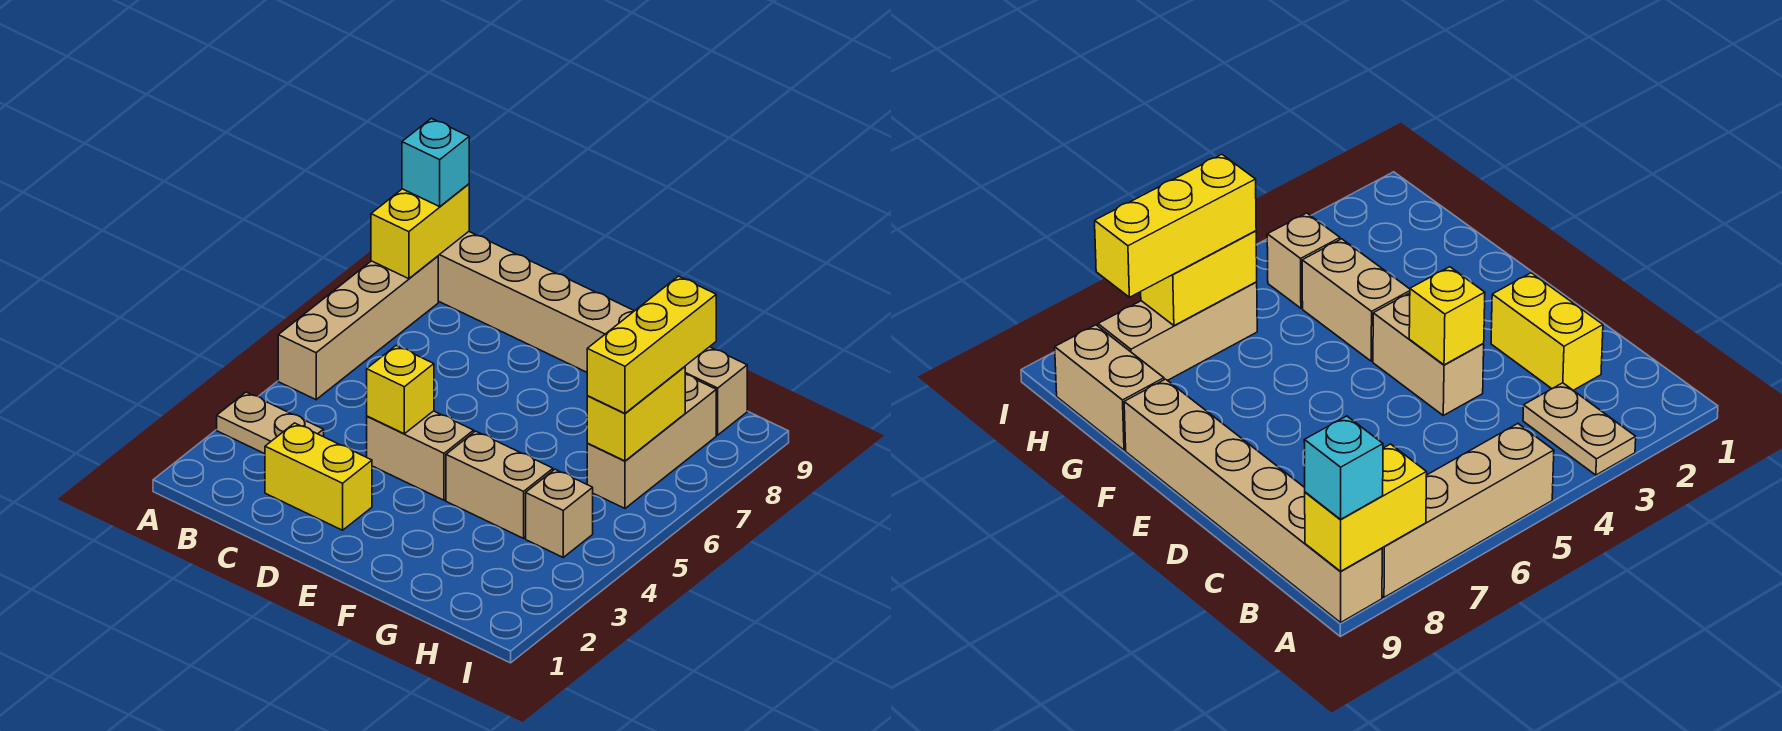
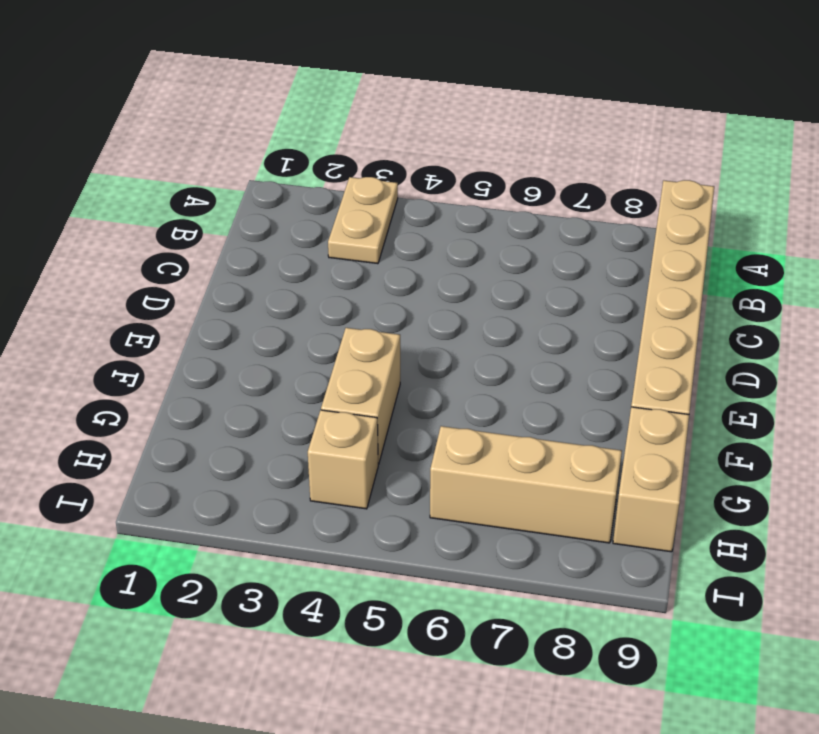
none -> tan brick A5:A8 level 1
none -> yellow brick C2:D2 level 1
none -> tan brick D4:E4 level 1

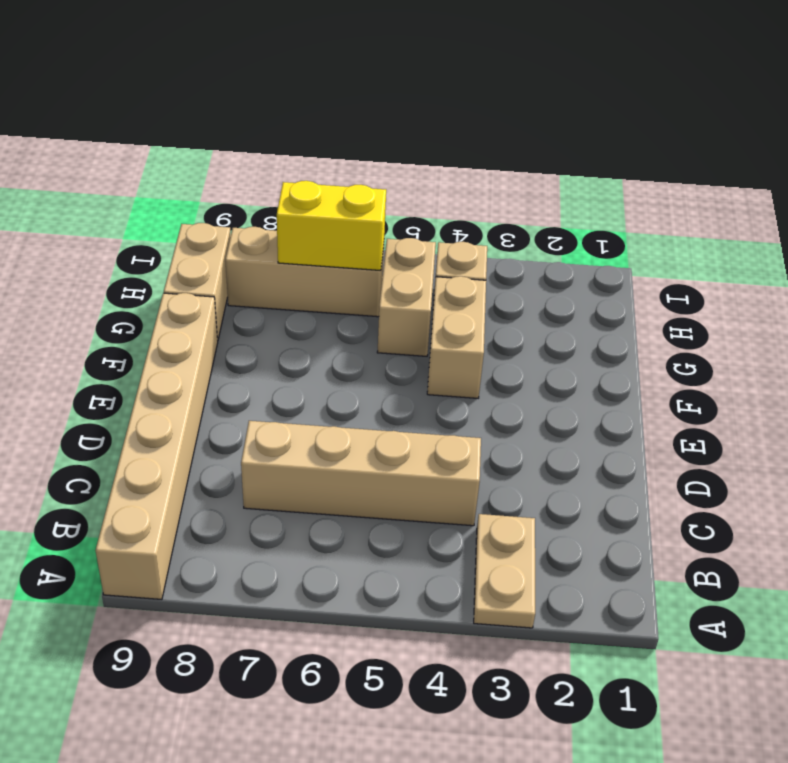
tan brick C4:C7 level 1 -> tan brick A5:A8 level 1
tan brick G5:H5 level 1 -> tan brick D4:E4 level 1
none -> yellow brick C2:D2 level 1
none -> yellow brick A8:A9 level 2
none -> yellow brick D4 level 2

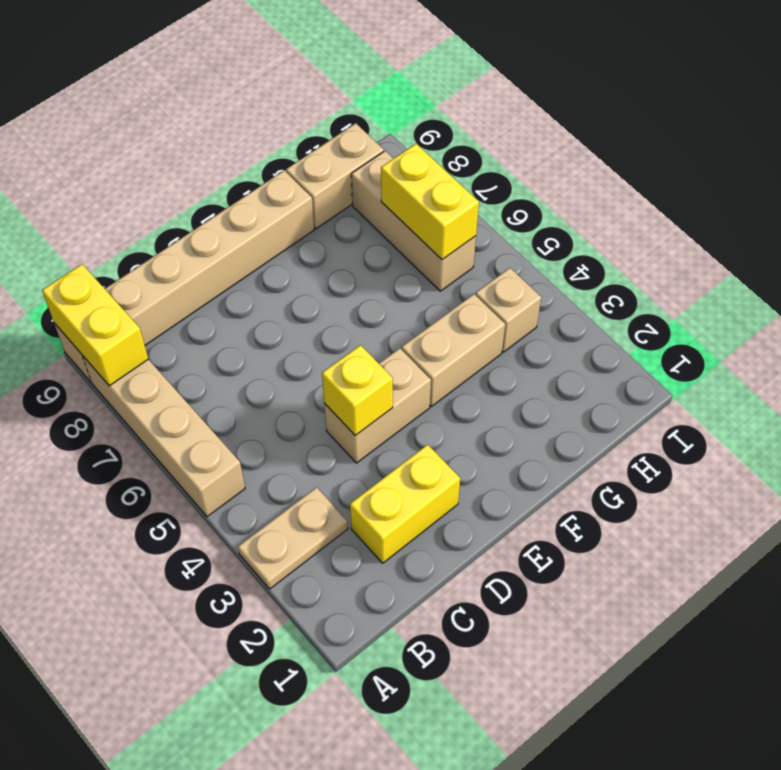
none -> cyan brick A9 level 3
none -> yellow brick H6:H8 level 3

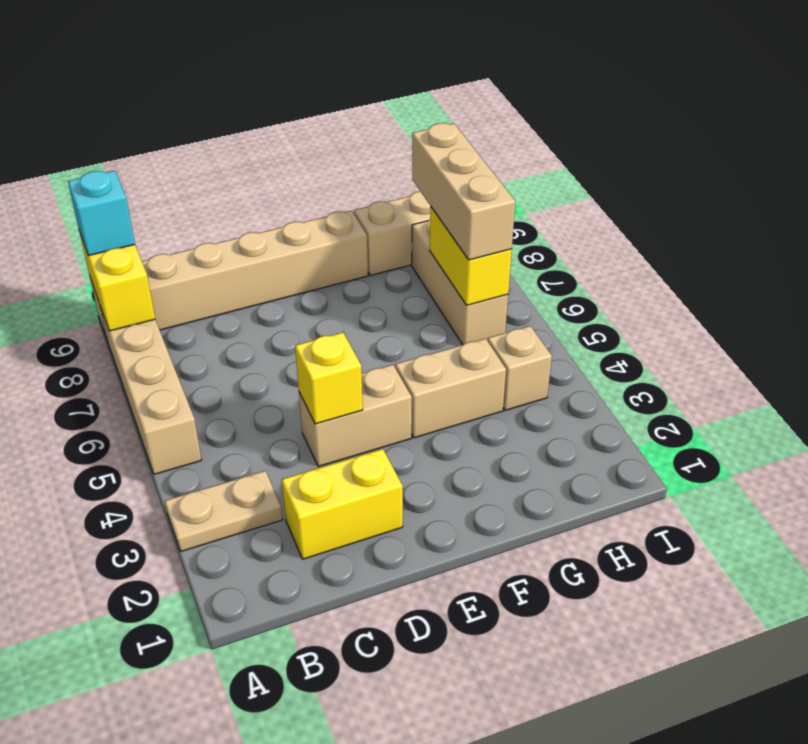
tan brick H6:H8 level 3 -> yellow brick H6:H8 level 3

